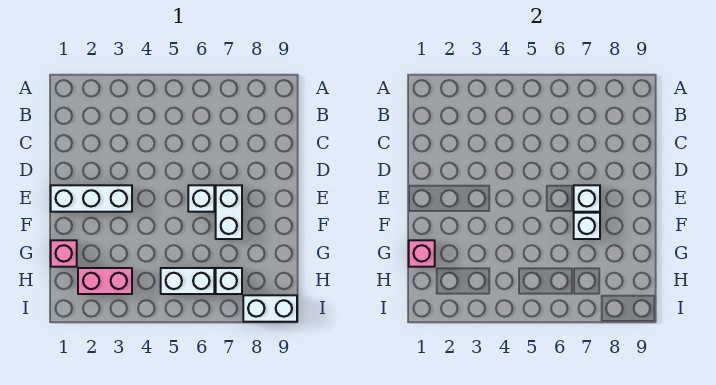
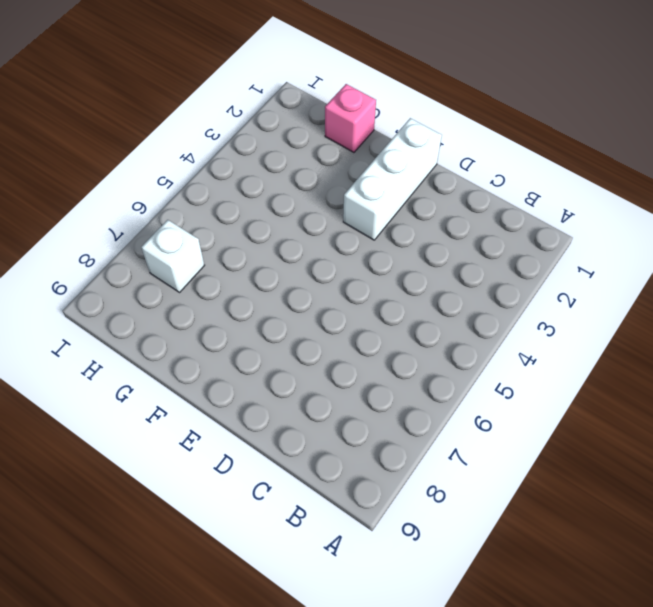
none -> white brick E6 level 1
none -> white brick E7:F7 level 1

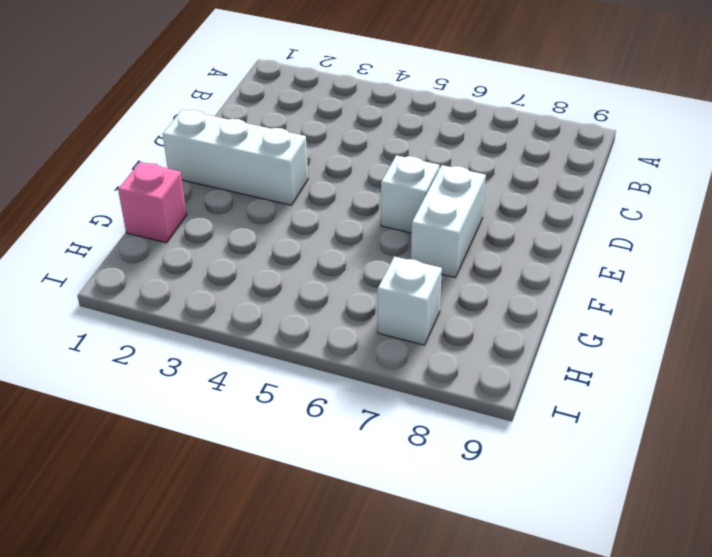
none -> pink brick H2:H3 level 1
none -> white brick H5:H6 level 1

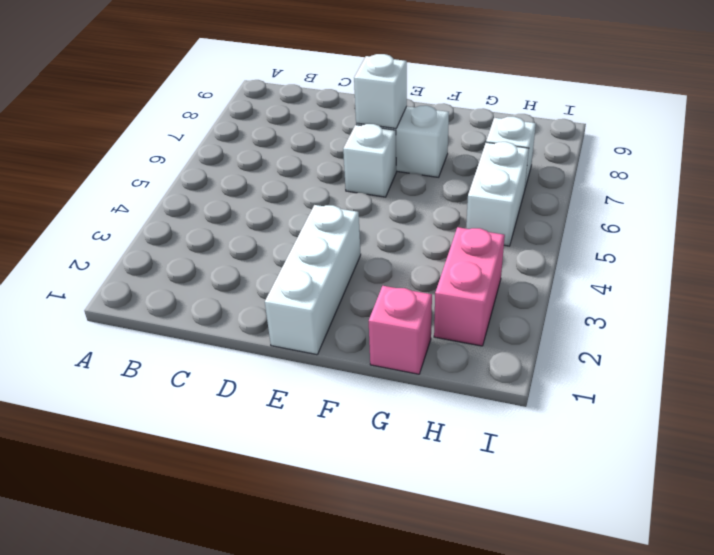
none -> white brick I8:I9 level 1
none -> white brick F7 level 2

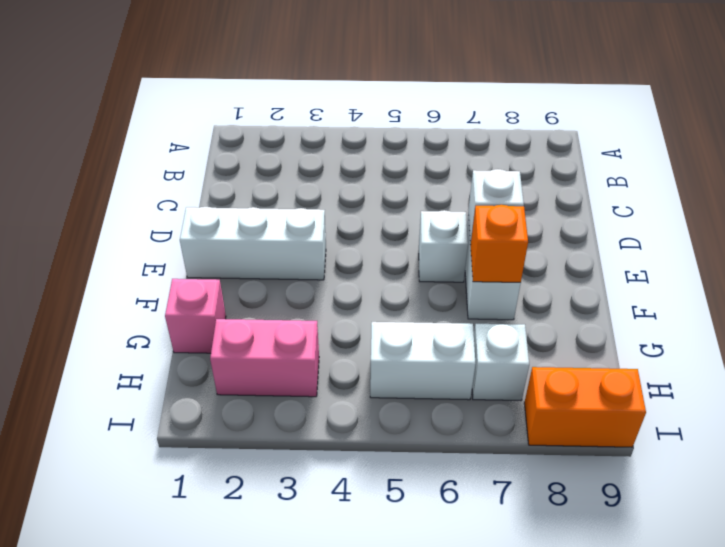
orange brick F7 level 2 -> white brick F7 level 2
orange brick I8:I9 level 1 -> white brick I8:I9 level 1
none -> pink brick G1 level 2

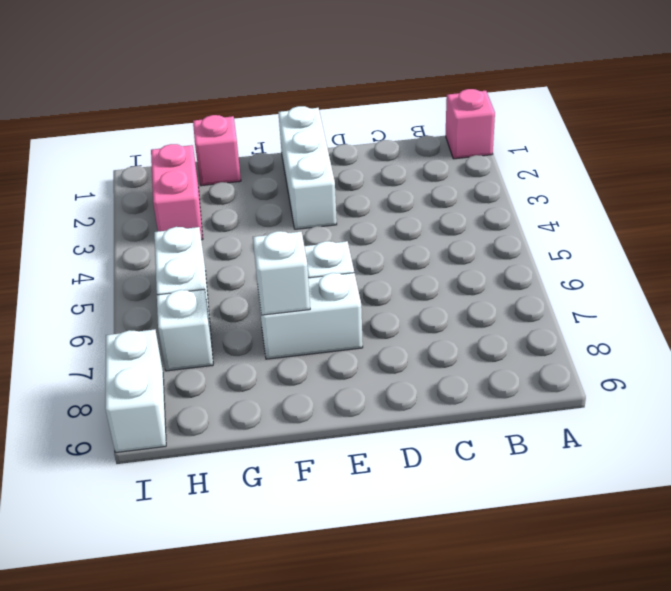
pink brick A1 level 1 -> pink brick G1 level 2
none -> white brick E7 level 2

